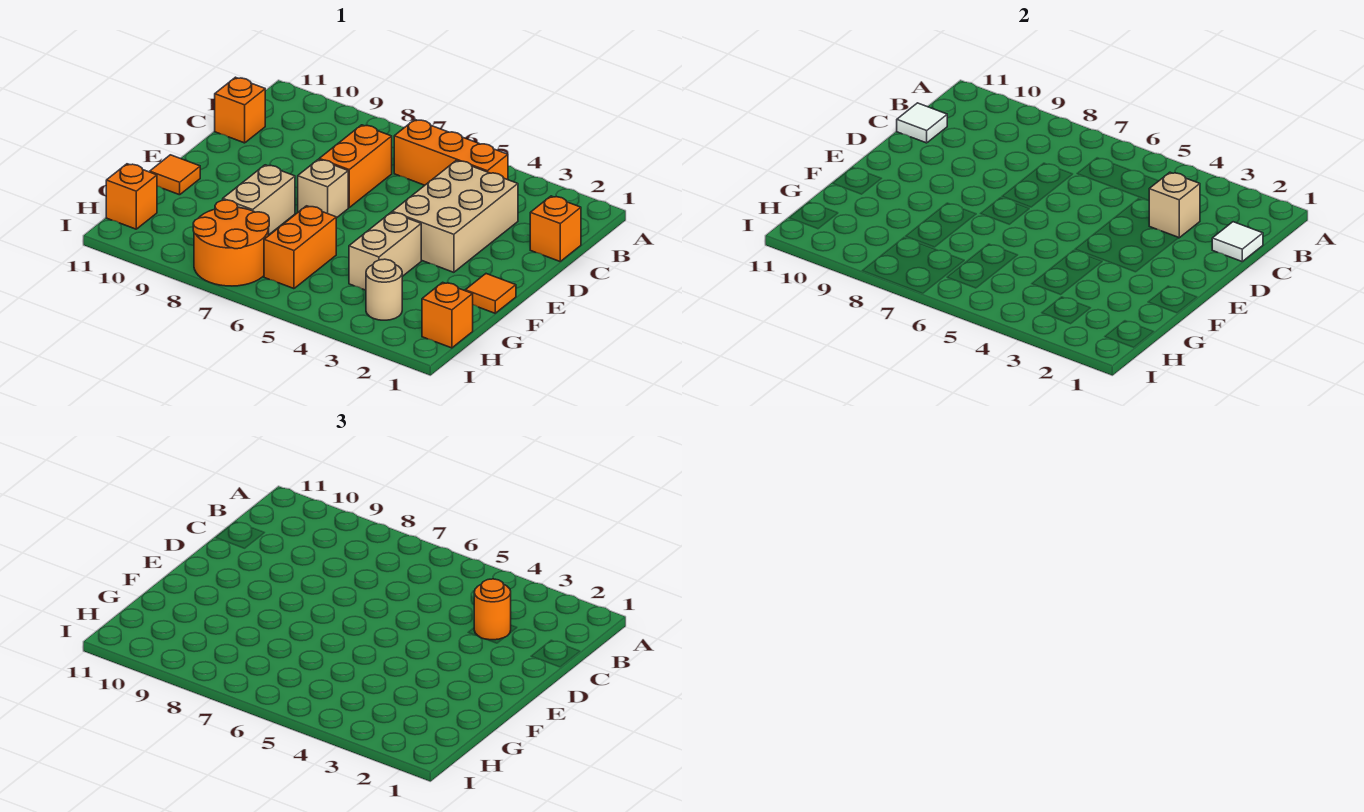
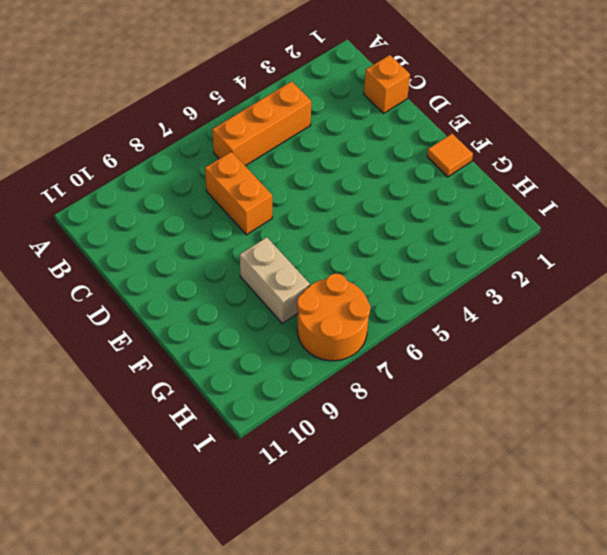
none -> tan brick C3:E4 level 1
none -> orange brick C11 level 1
none -> tan brick E7 level 1

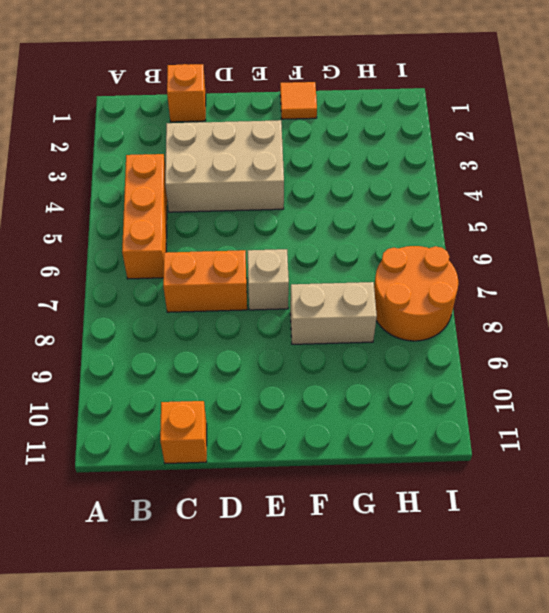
none -> tan brick F4:G4 level 1
none -> orange tile F11 level 1
none -> orange brick G6:H6 level 1

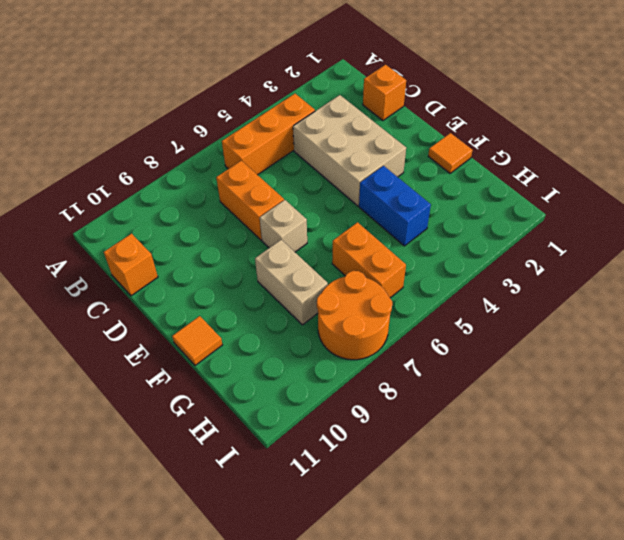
blue brick F4:G4 level 1 -> tan brick F4:G4 level 1
none -> orange brick H1 level 1
none -> tan round brick H3 level 1
none -> orange brick H11 level 1

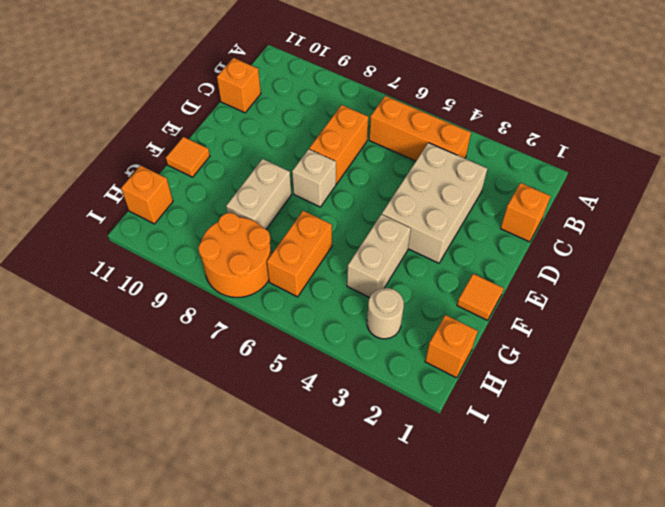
none -> white tile C1 level 2
none -> tan brick C3 level 2
none -> white tile C11 level 2

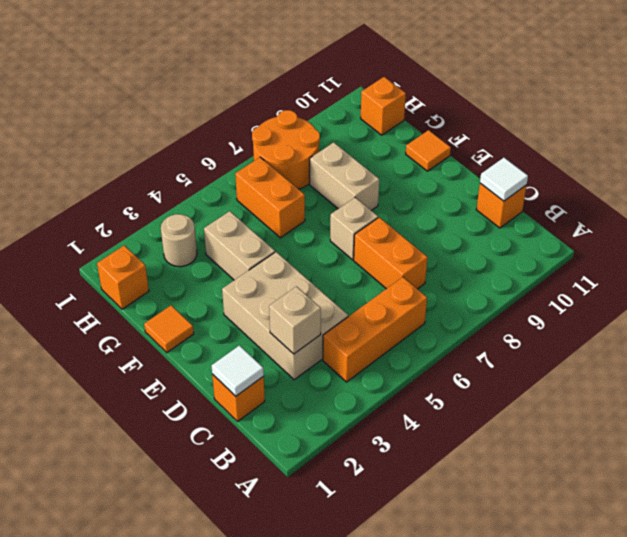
none -> orange round brick C3 level 3

